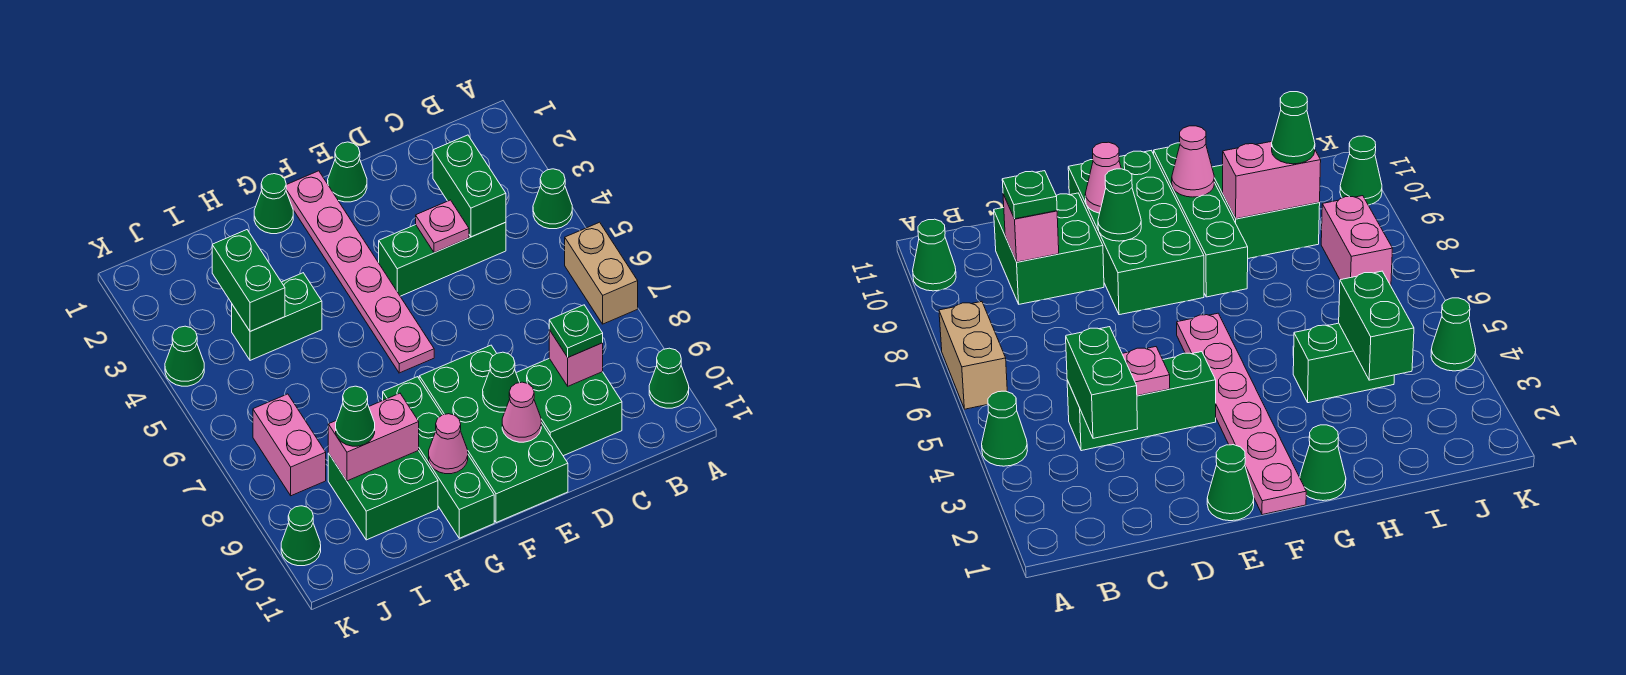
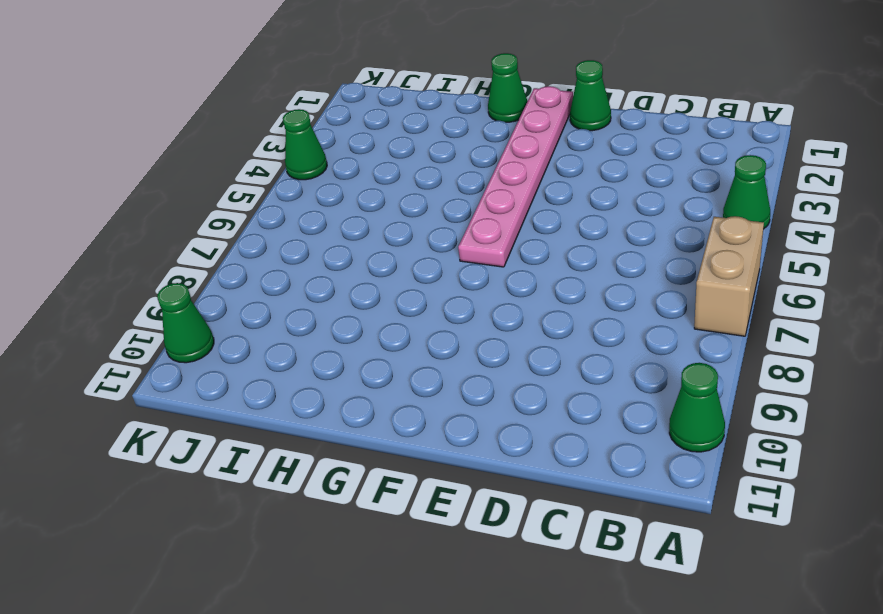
none -> green brick C4:E4 level 1
none -> green brick C9:D10 level 1
none -> green brick E8:F11 level 1

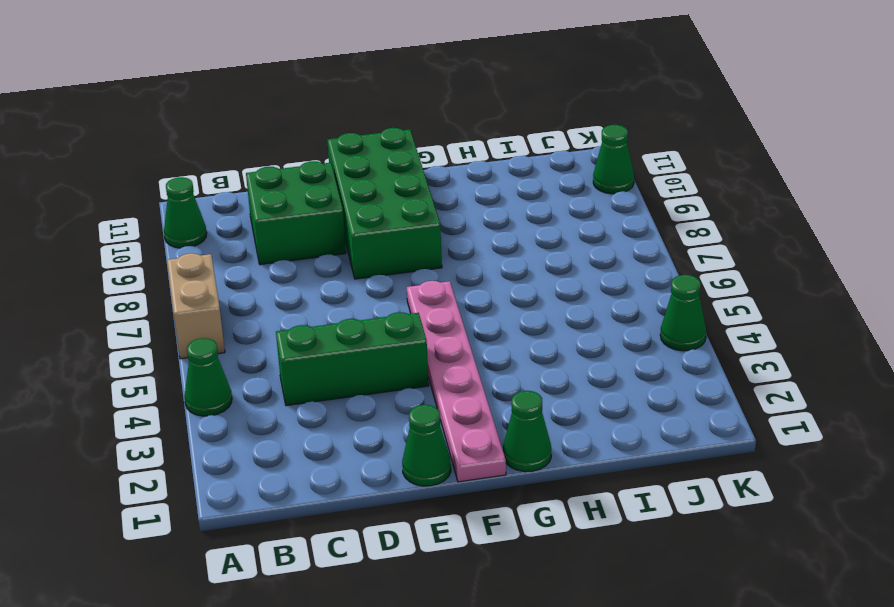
none -> green brick G8:G11 level 1
none -> green brick H4:I4 level 1
none -> green brick H9:I10 level 1

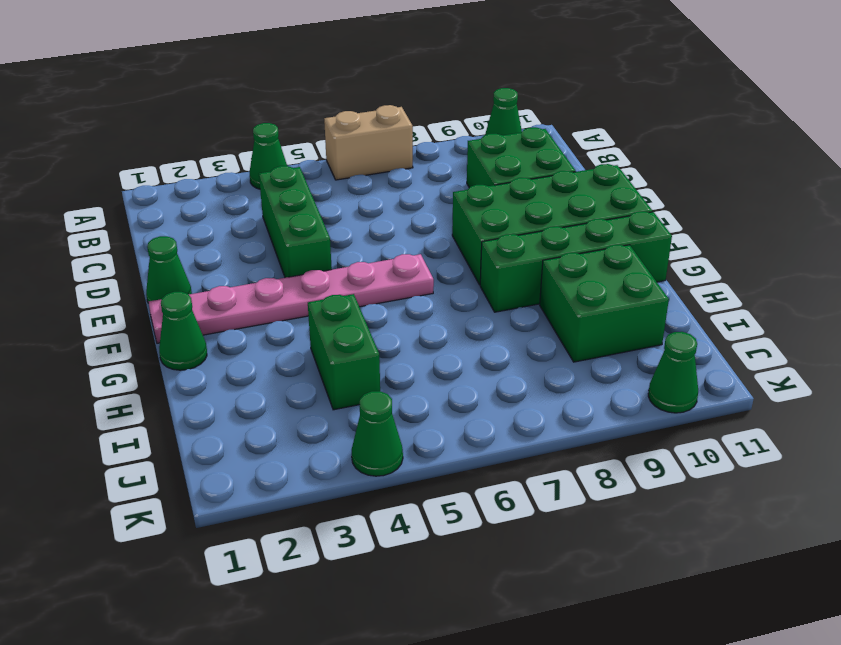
none -> pink brick J7:J8 level 1
none -> green brick C3:C4 level 2
none -> pink brick C9 level 2

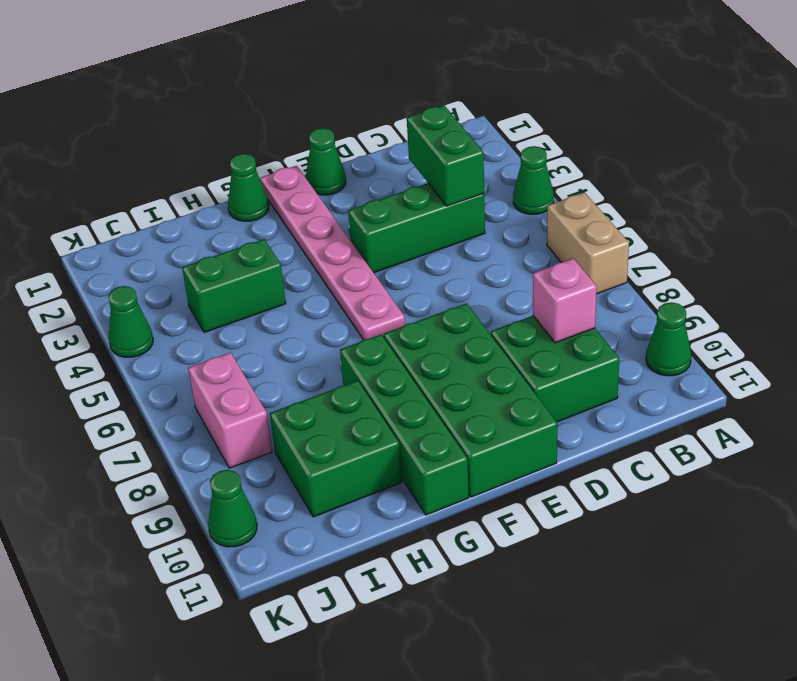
none -> pink plate D4 level 2
none -> green cone E9 level 2
none -> pink cone E10 level 2

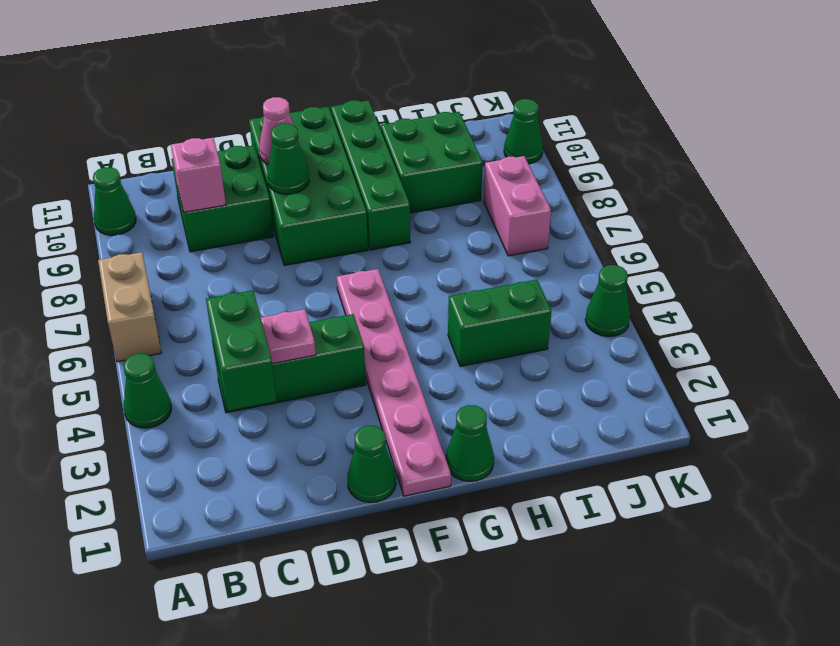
none -> pink cone G10 level 2
none -> pink brick H9:I9 level 2
none -> green brick I3:I4 level 2

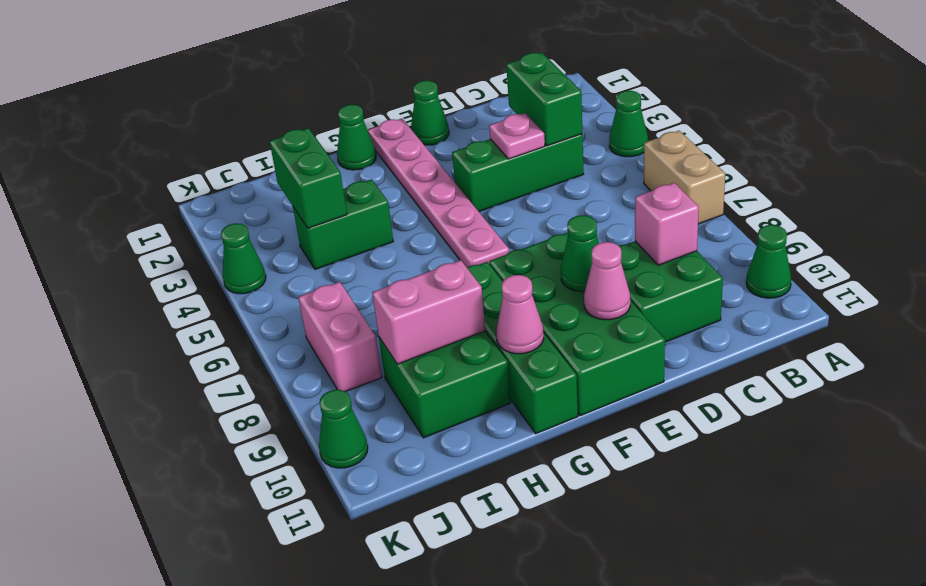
none -> green plate C9 level 3
none -> green cone I9 level 3

